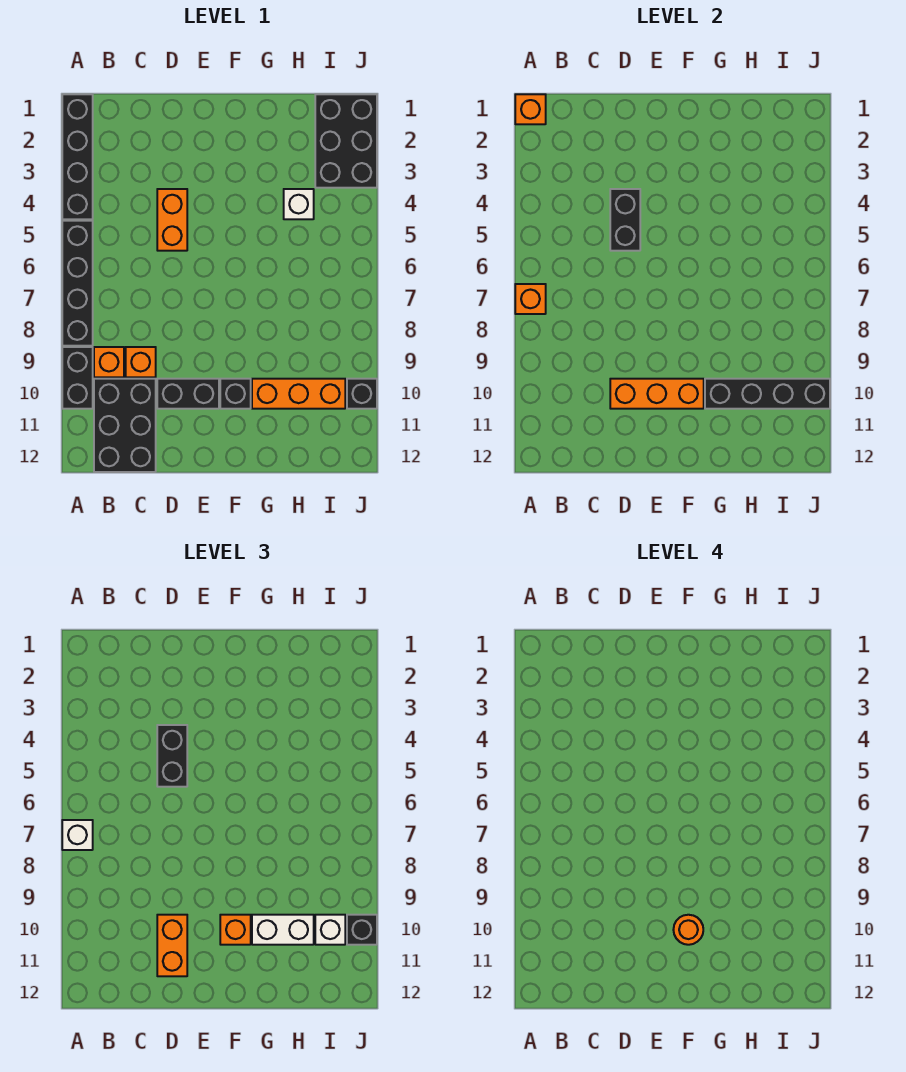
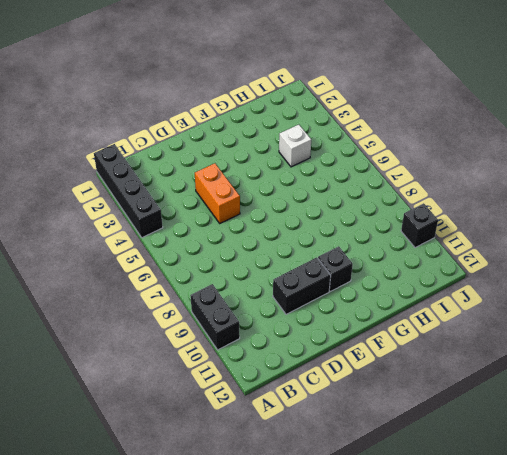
none -> black brick A5:A8 level 1
none -> orange brick B9 level 1
none -> black brick B10:C12 level 1

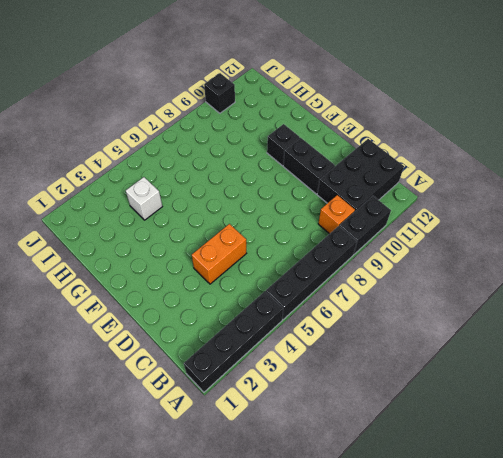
none -> orange brick C9 level 1
none -> orange brick G10:I10 level 1
none -> black brick I1:J3 level 1

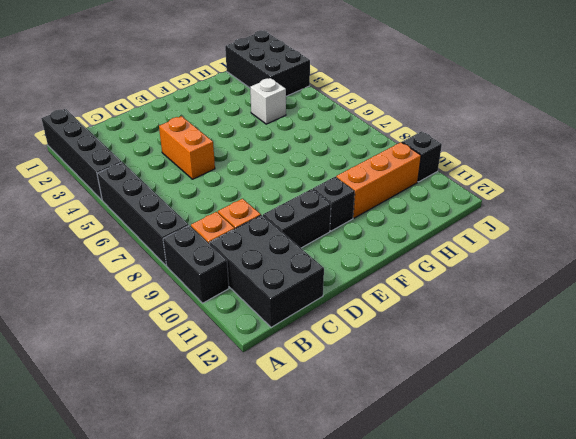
none -> orange brick A1 level 2
none -> orange brick A7 level 2
none -> black brick D4:D5 level 2

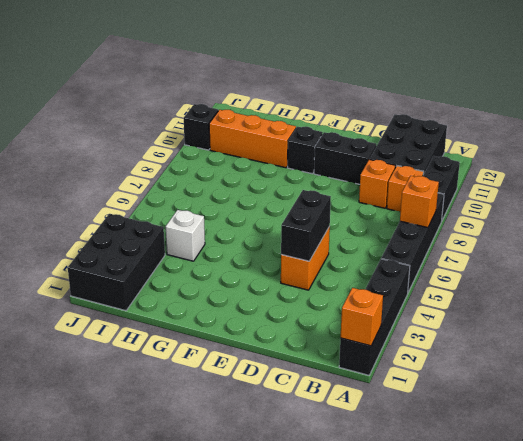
none -> orange brick D10:F10 level 2
none -> black brick G10:J10 level 2
none -> white brick A7 level 3

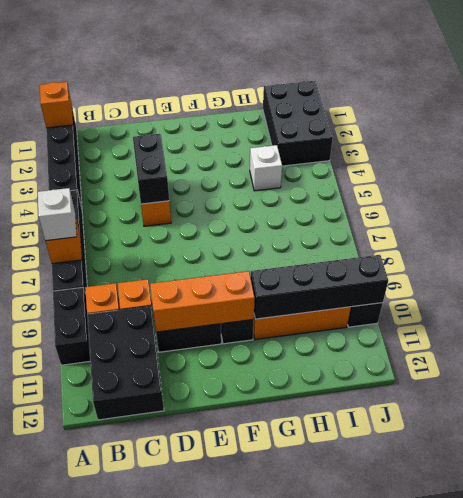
none -> black brick D4:D5 level 3
none -> orange brick D10:D11 level 3
none -> orange brick F10 level 3

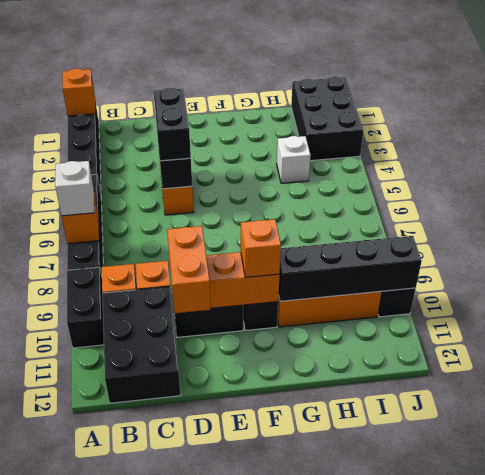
none -> white brick G10:H10 level 3
none -> white brick I10 level 3
none -> black brick J10 level 3

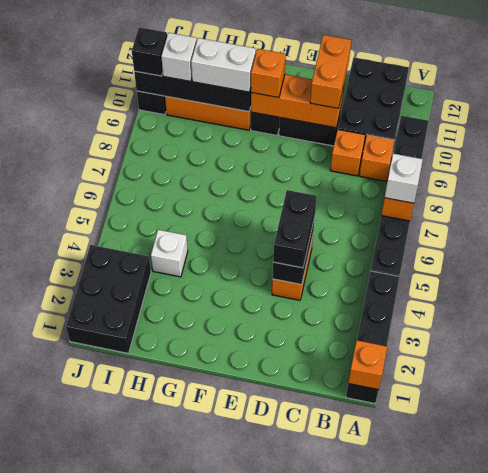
none -> orange round brick F10 level 4

